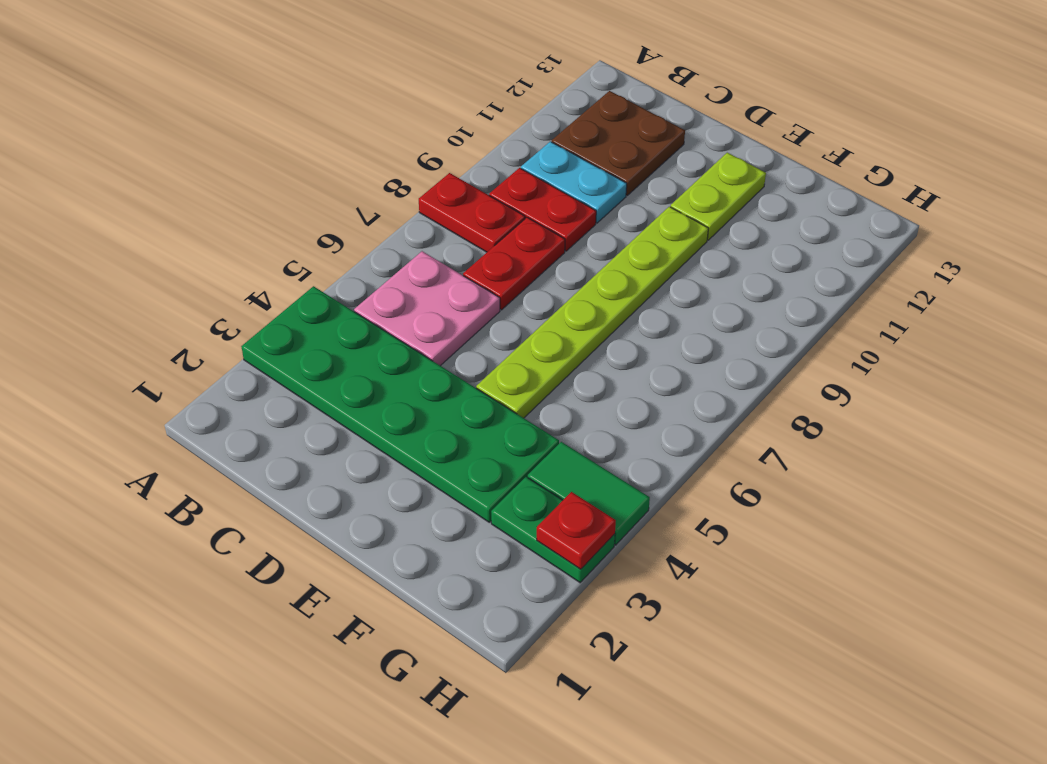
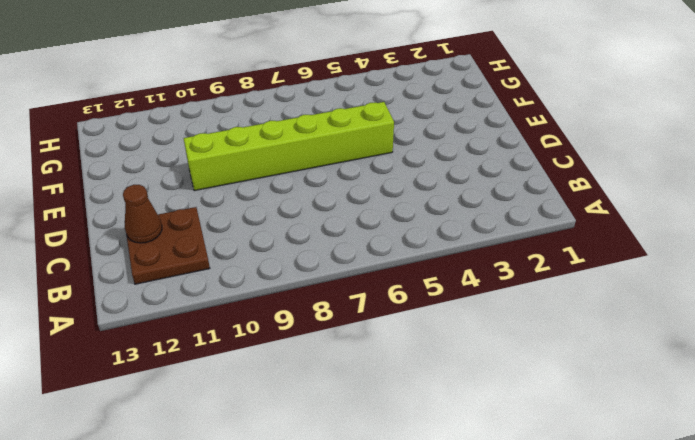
brown cone C12 level 2 -> none
lime brick E5:E10 level 1 -> lime plate E5:E10 level 1
none -> green plate A3:F4 level 1
none -> red plate A8:B8 level 1
none -> pink plate B5:C6 level 1

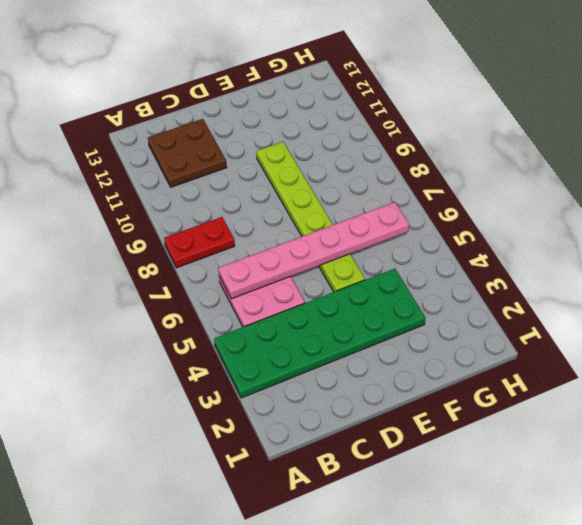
pink plate B6:G6 level 2 -> none
none -> red plate B9:C9 level 1
none -> cyan plate B10:C10 level 1
none -> red plate C7:C8 level 1

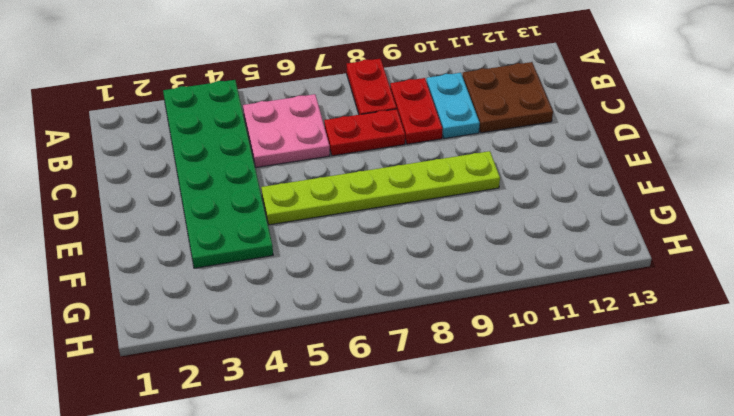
none -> lime plate E11:E12 level 1
none -> green plate G3:H3 level 1
none -> green tile G4:H4 level 1

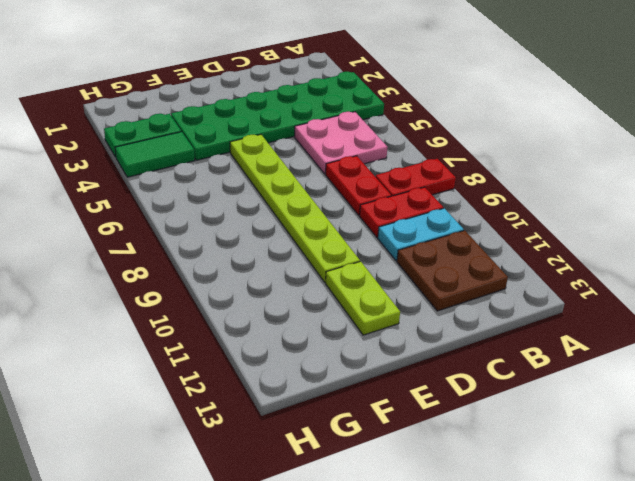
none -> red plate H3 level 2

